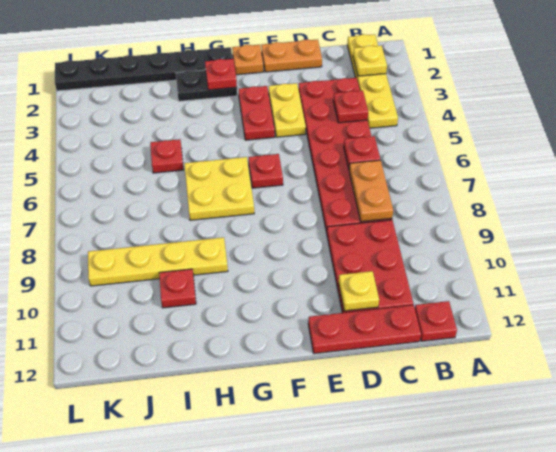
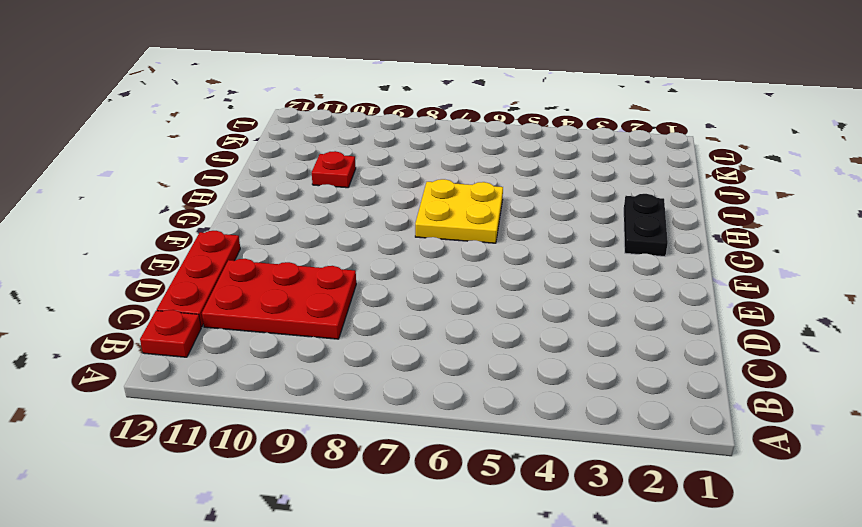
none -> yellow plate B1:B4 level 1
none -> red plate C3:D8 level 1
none -> orange plate D1:E1 level 1

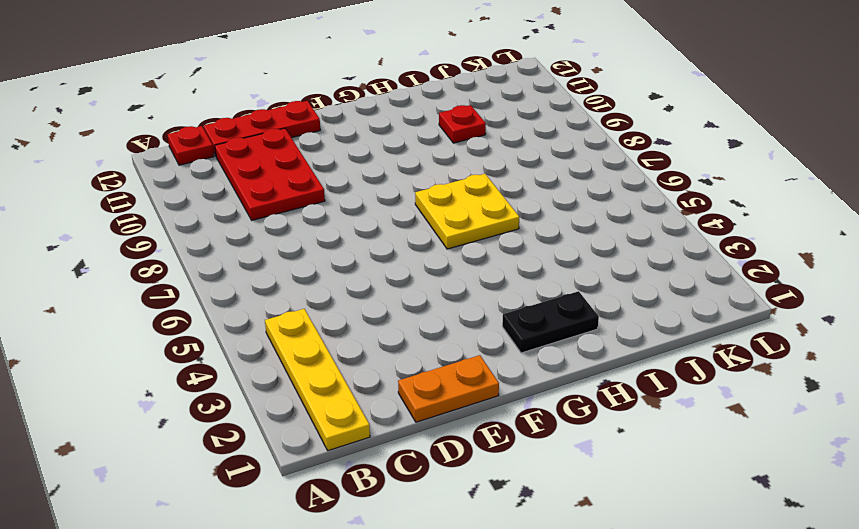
none -> red plate C3:D8 level 1
none -> yellow plate E3:E4 level 1
none -> orange plate F1 level 1

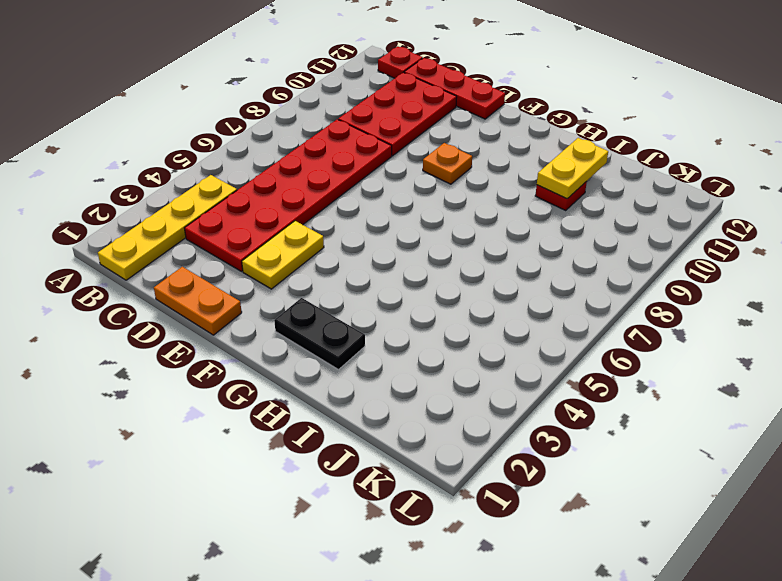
orange plate F9 level 1 -> orange plate F1 level 1
yellow plate I10:I11 level 2 -> none
none -> red plate F3:F4 level 1
none -> red plate F6 level 1
none -> black plate G1:L1 level 1

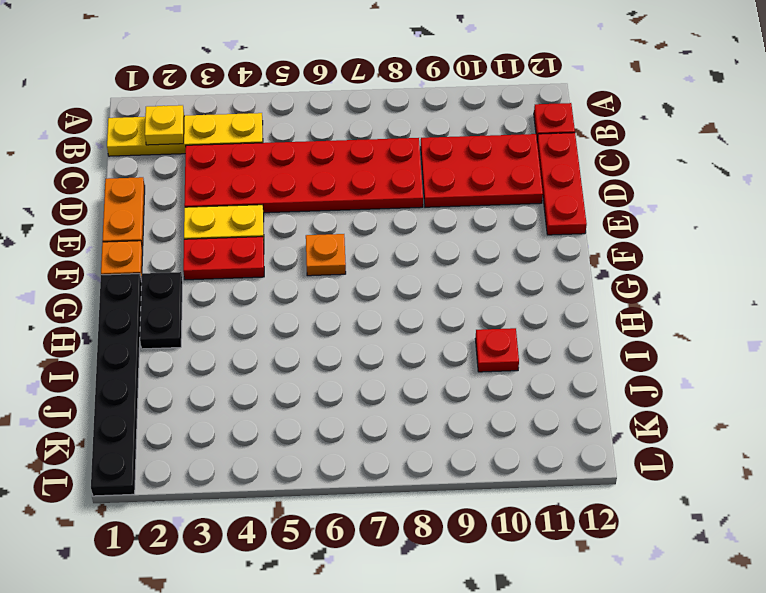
orange plate F6 level 1 -> red plate F6 level 1
none -> yellow plate G6:H7 level 1
none -> yellow plate H9:K9 level 1
none -> red plate I5 level 1

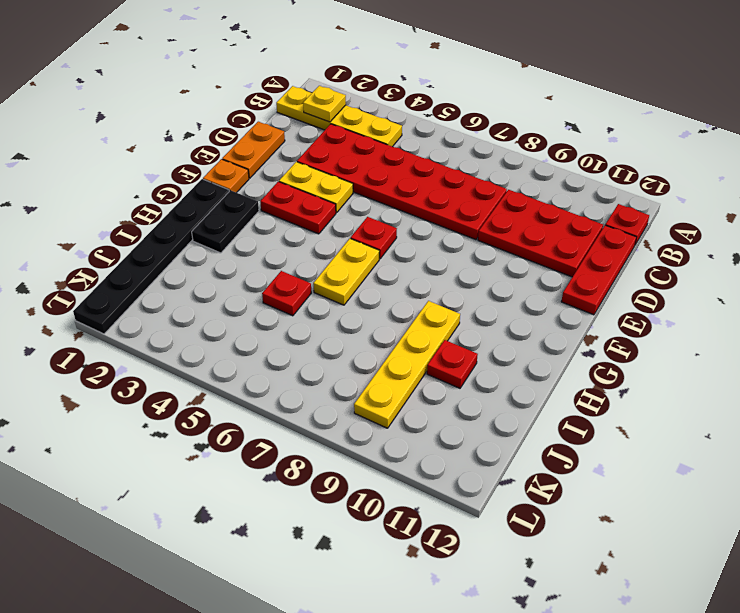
yellow plate G6:H6 level 1 -> yellow plate G6:H7 level 1
none -> red plate C4 level 2
none -> red plate C6 level 2
none -> orange plate C7:C8 level 2

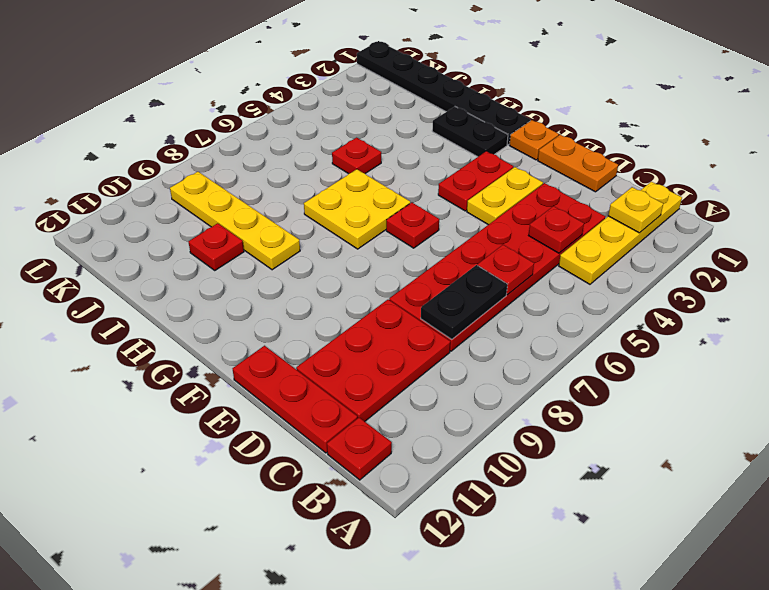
black plate C7:C8 level 2 -> orange plate C7:C8 level 2
none -> yellow plate D11 level 2
none -> red plate G2 level 2

